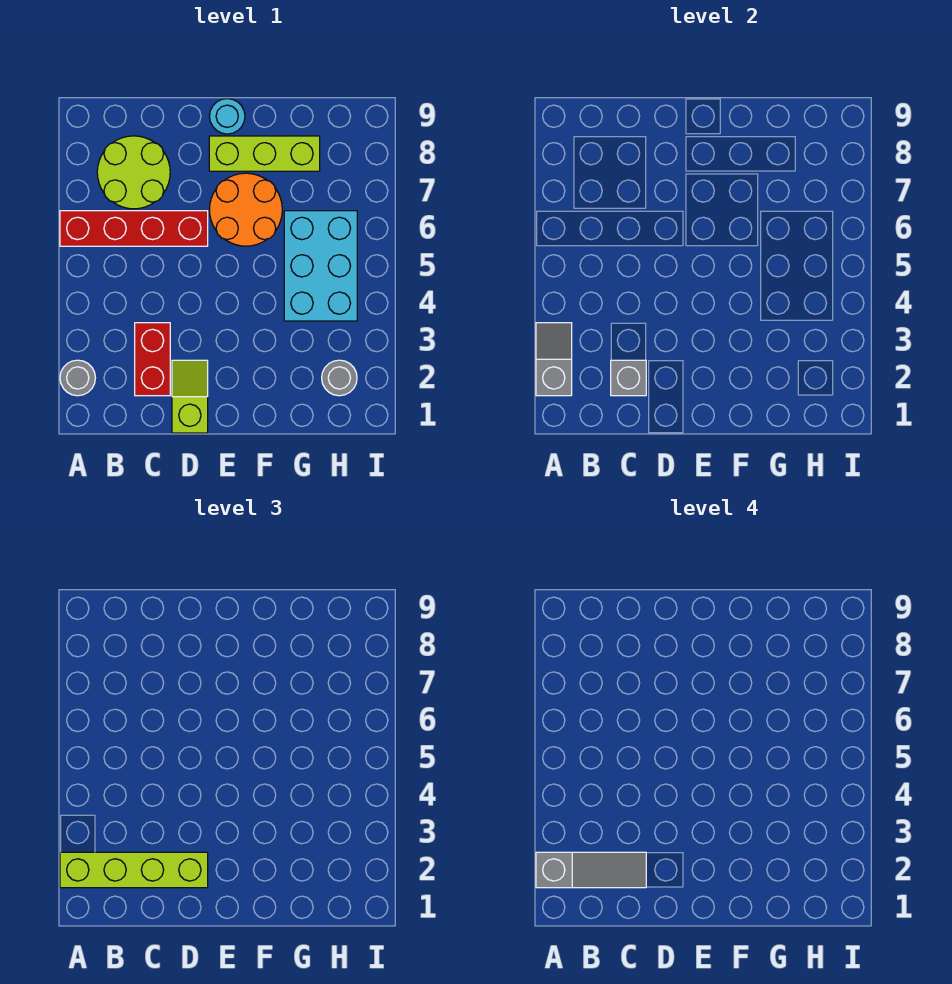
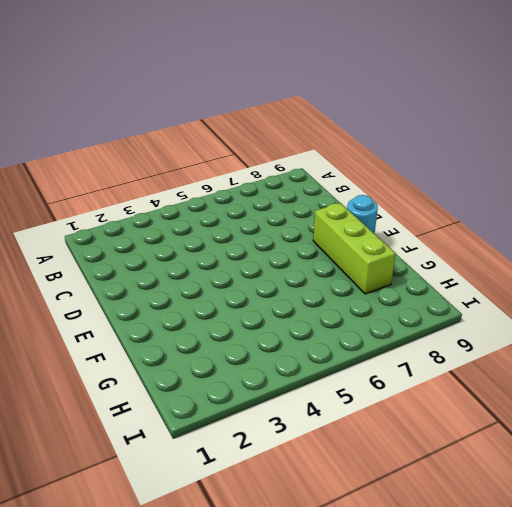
none -> grey round brick A2 level 1
none -> red brick A6:D6 level 1
none -> lime round brick B7:C8 level 1

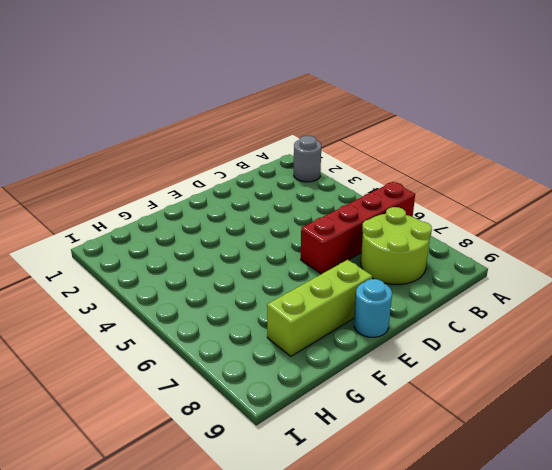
none -> red brick C2:C3 level 1
none -> lime slope D1:D2 level 1 top 1
none -> orange round brick E6:F7 level 1

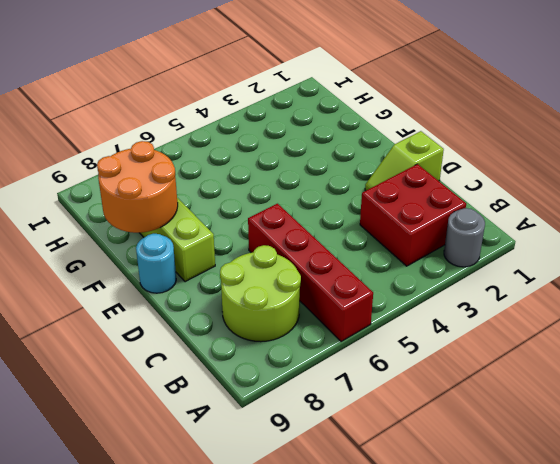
red brick B2:C3 level 1 -> red brick C2:C3 level 1
orange round brick F8:G9 level 2 -> orange round brick E6:F7 level 1
none -> cyan brick G4:H6 level 1
none -> grey round brick H2 level 1
none -> grey slope A2:A3 level 2 top 2

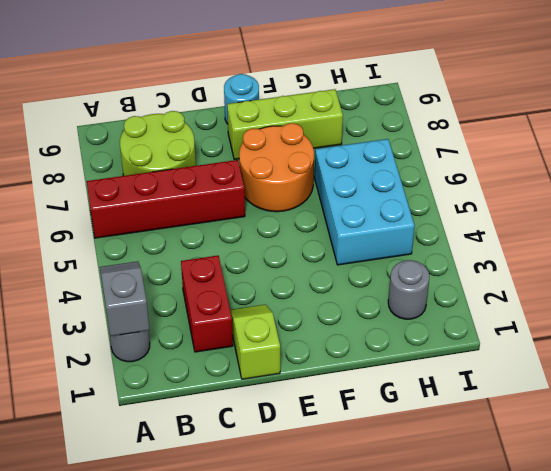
none -> grey brick C2 level 2
none -> lime brick A2:D2 level 3
none -> grey slope A2:C2 level 4 top A

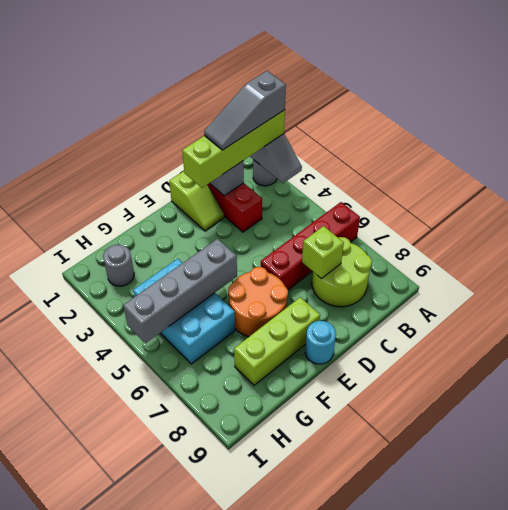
lime brick C7 level 2 -> none
grey brick F5:I5 level 2 -> none

